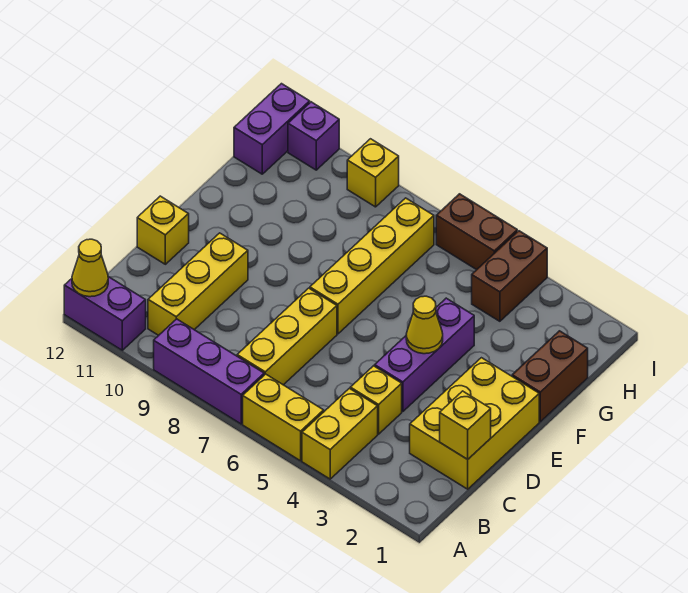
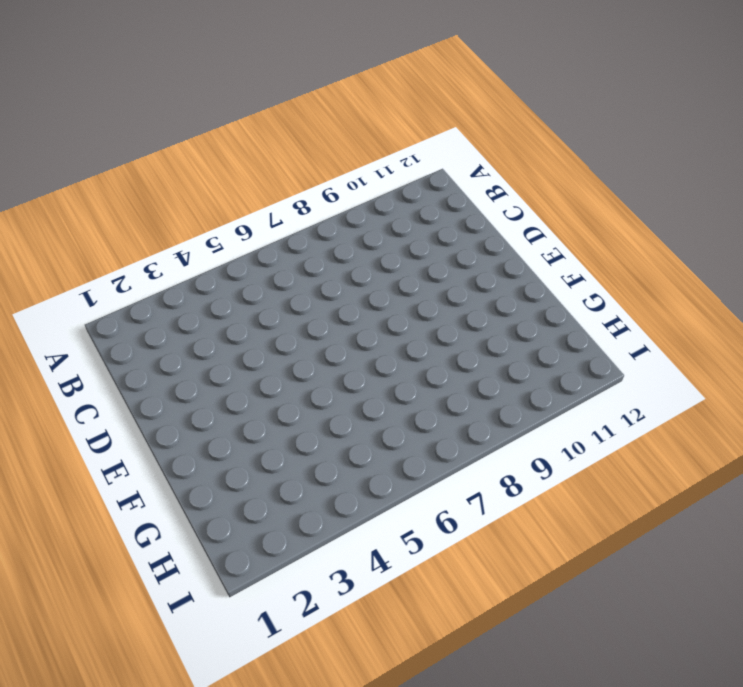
none -> yellow brick A4:B4 level 1
none -> yellow brick A5:A6 level 1
none -> purple brick A7:A9 level 1

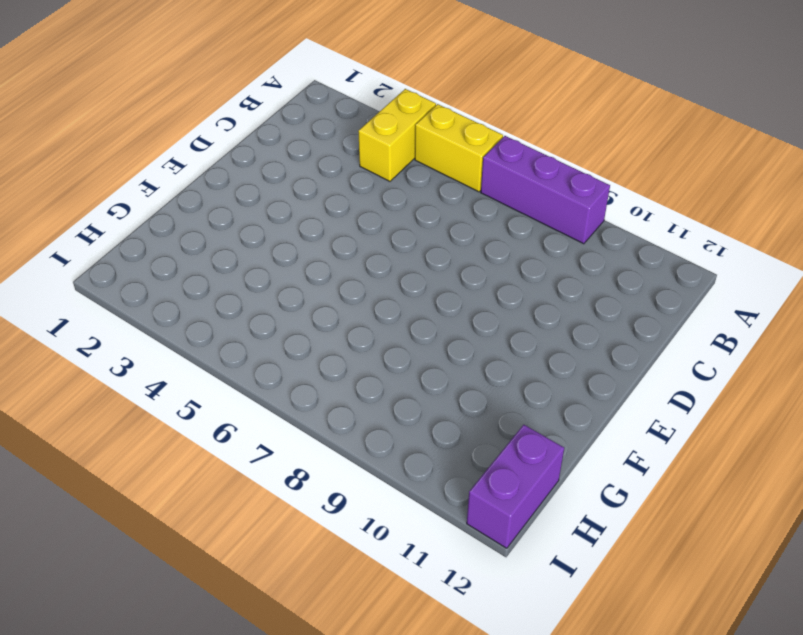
none -> purple brick A11:A12 level 1
none -> yellow brick B7:D7 level 1
none -> yellow brick B10:D10 level 1

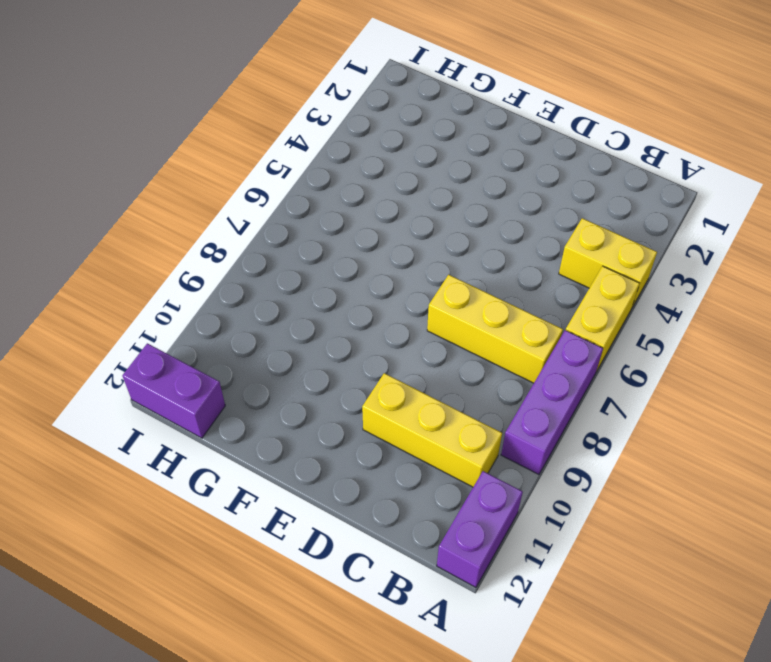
none -> yellow brick C1:E2 level 1
none -> yellow brick C4 level 1
none -> purple brick D4:F4 level 1

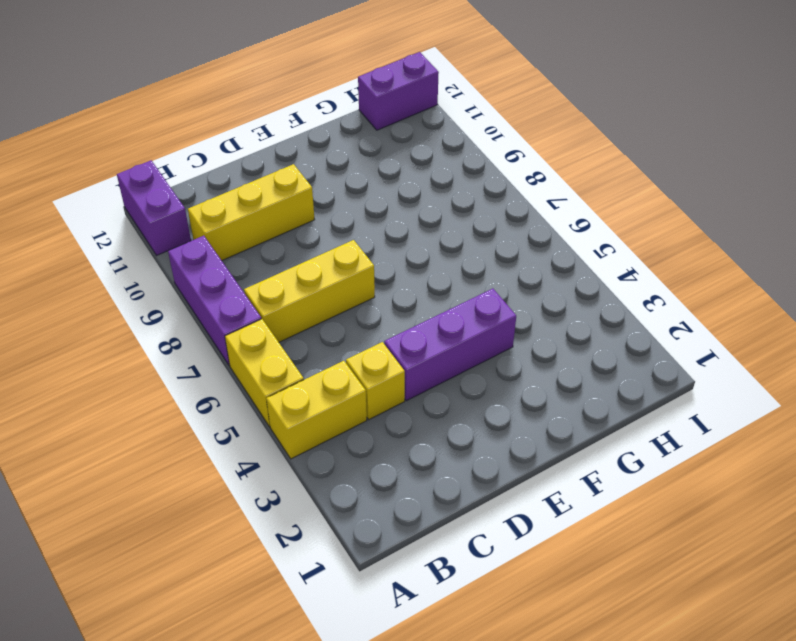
none -> yellow brick C1:E2 level 1
none -> yellow brick D12 level 1
none -> yellow brick E7:H7 level 1

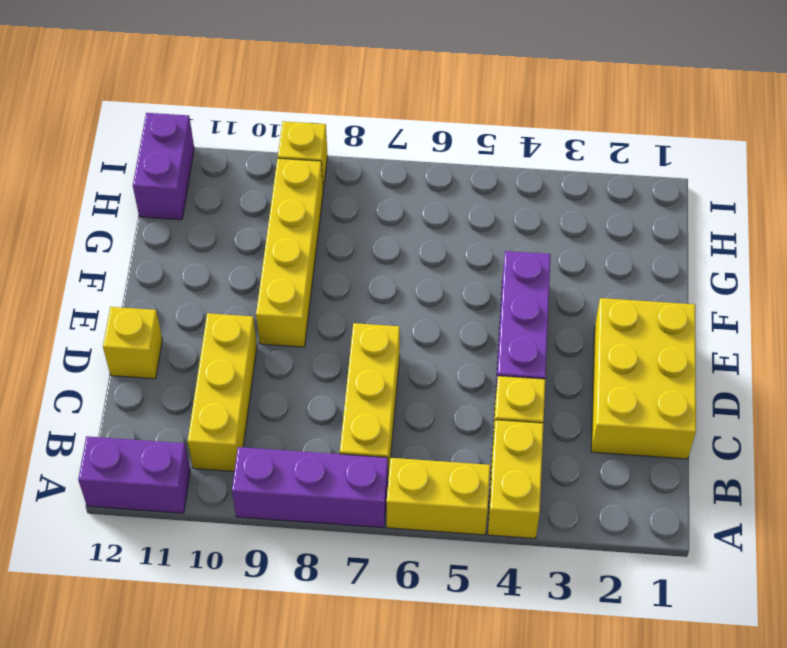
yellow brick E9:H9 level 1 -> yellow brick E7:H7 level 1
none -> brown brick F1:G1 level 1
none -> brown brick H4:I4 level 1
none -> brown brick I5:I6 level 1

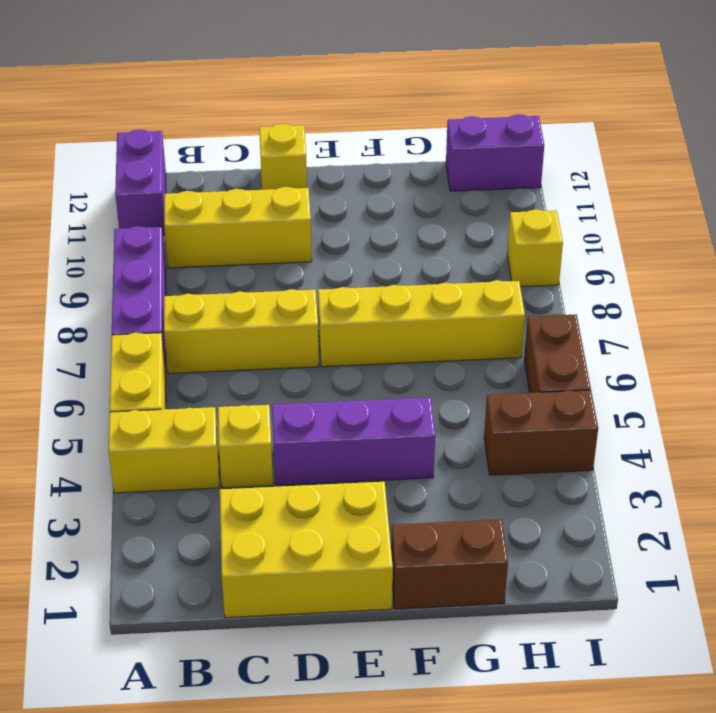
none -> purple brick I11 level 1
none -> yellow cone A12 level 2
none -> yellow brick C1 level 2

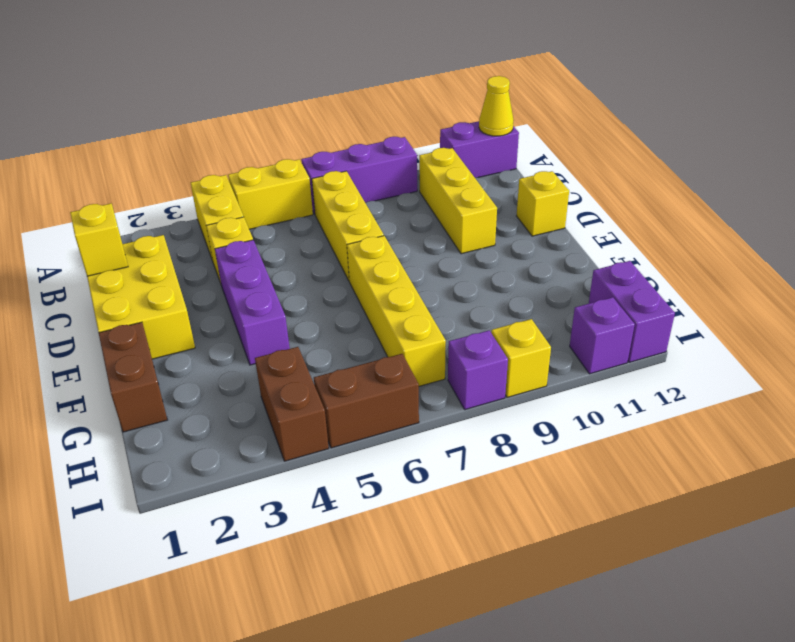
purple brick I8 level 1 -> none
none -> yellow cone E4 level 2

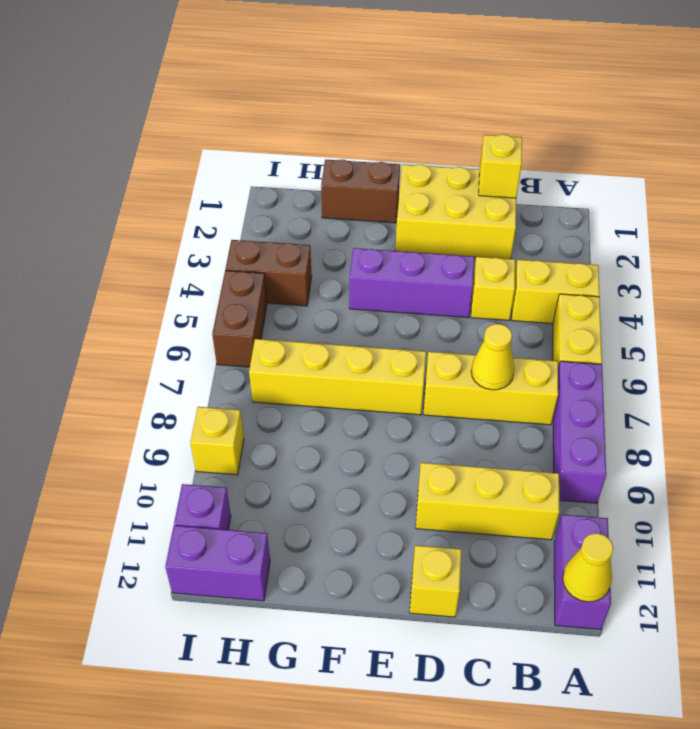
yellow cone C7 level 2 -> yellow cone E4 level 2

